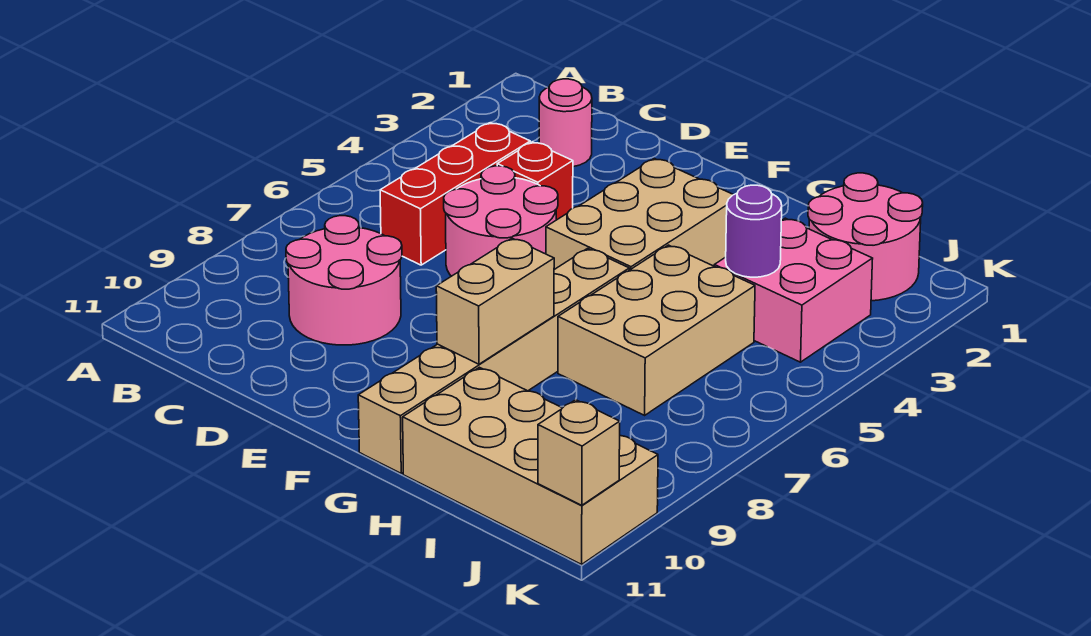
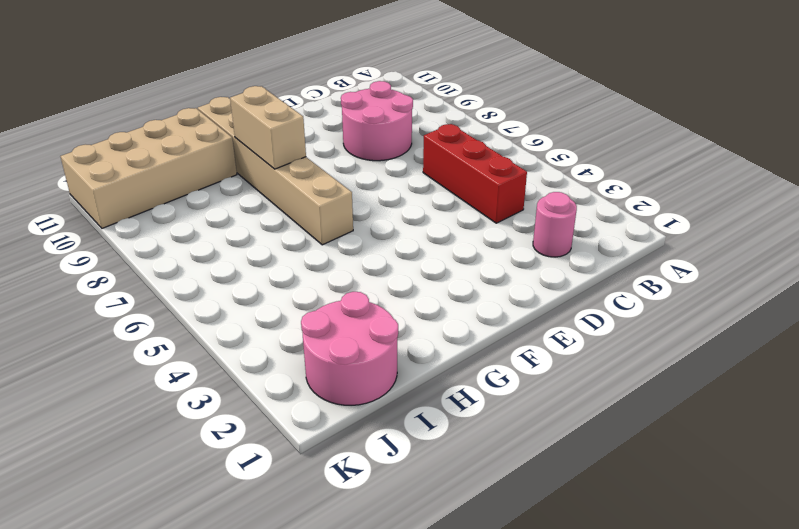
none -> red brick D4 level 1
none -> pink round brick D5:E6 level 1
none -> tan brick F3:G5 level 1

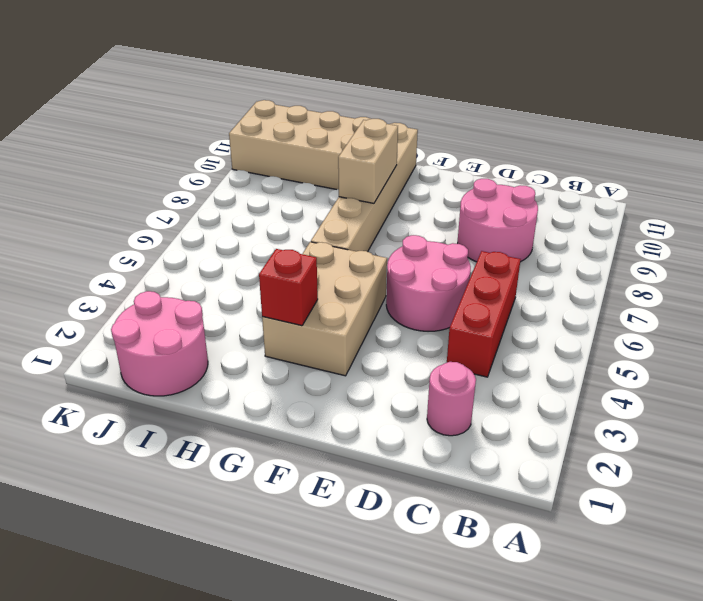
red brick G3 level 2 -> red brick D4 level 1
none -> tan brick H5:I7 level 1
none -> pink brick I3:J4 level 1
none -> purple round brick I4 level 2

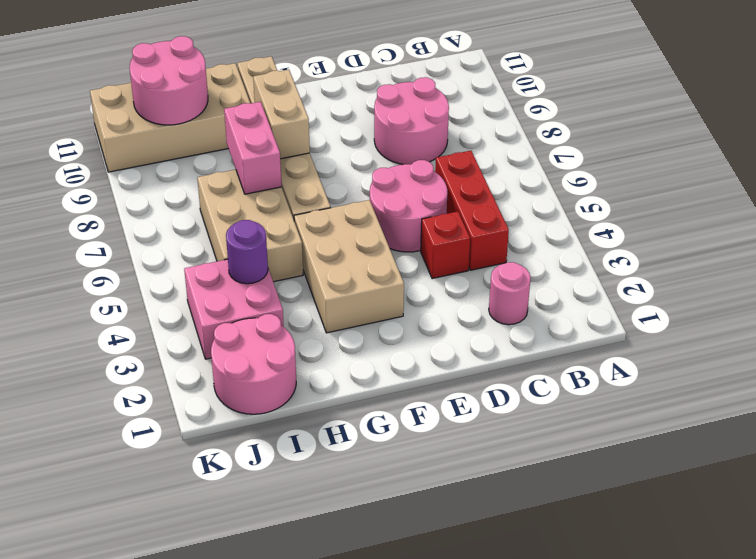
pink brick H7:H8 level 2 -> none
pink round brick I10:J11 level 2 -> none
none -> tan brick K11 level 2

